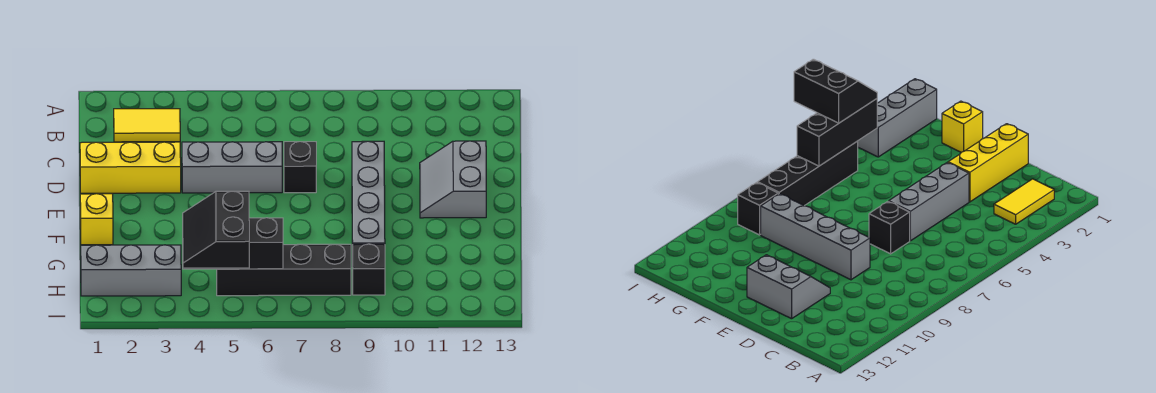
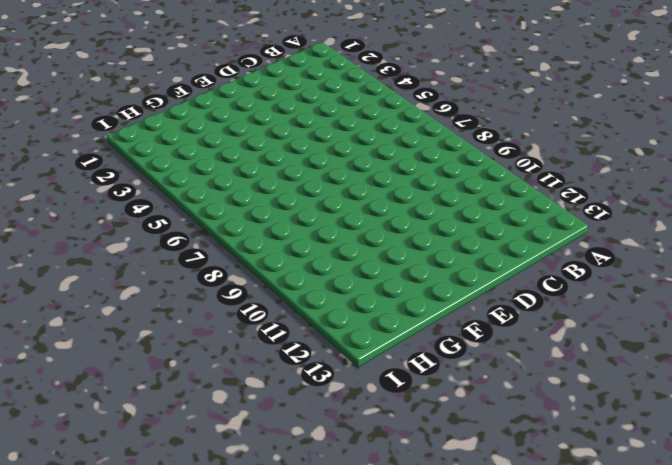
none -> yellow tile B2:B3 level 1
none -> yellow brick D1:D3 level 1
none -> grey brick D4:D6 level 1

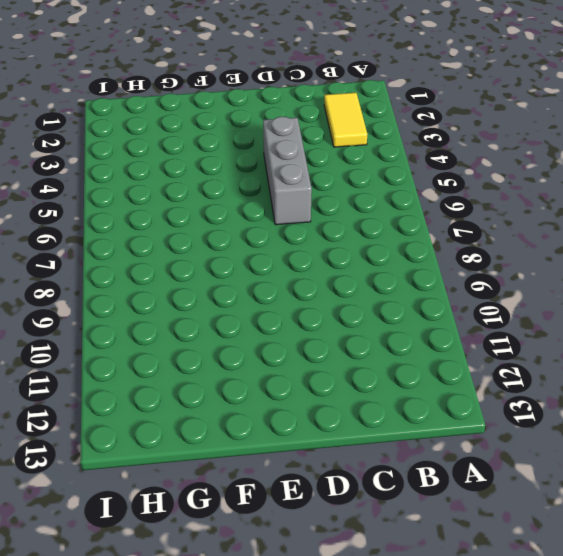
none -> yellow brick D1:D3 level 1
none -> black brick D7 level 1
none -> grey brick D9:G9 level 1

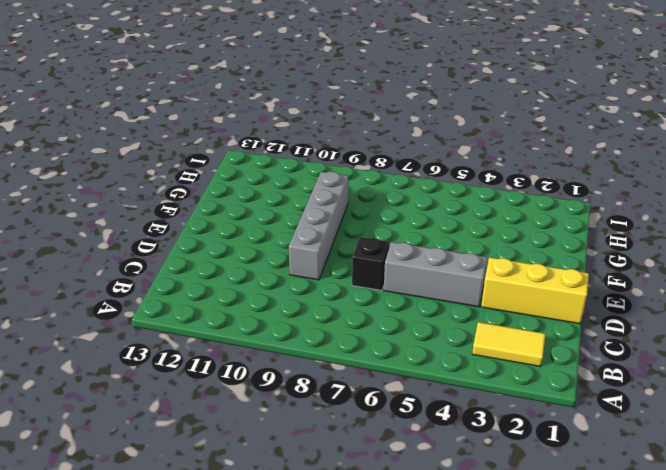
none -> grey slope D11:E12 level 1 top 12
none -> yellow brick F1 level 1
none -> grey brick H1:H3 level 1

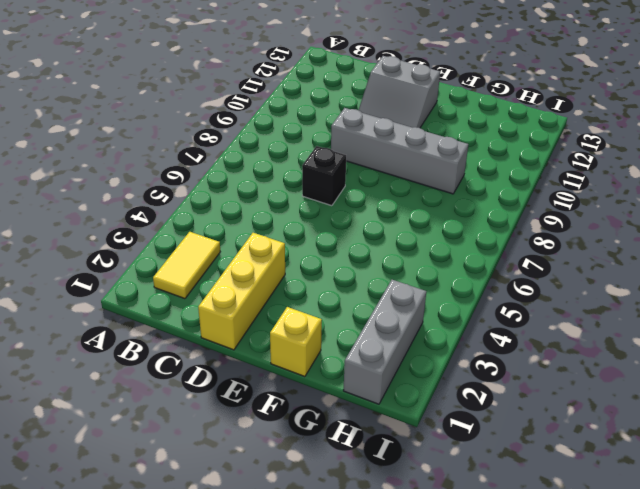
none -> grey brick D4:D6 level 1
none -> black brick H5:H8 level 1
none -> black brick H9 level 1

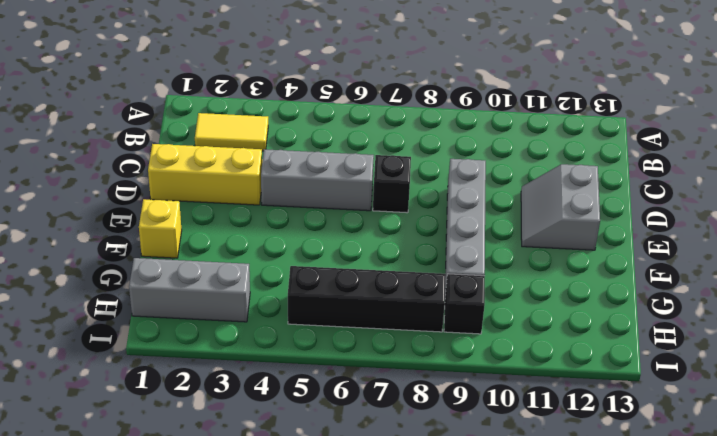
none -> black brick H4:H6 level 2
none -> black slope H4:I5 level 3 top 5

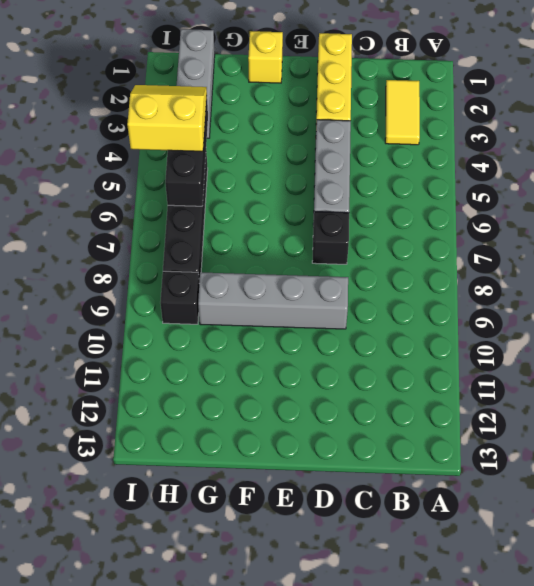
yellow slope H4:I5 level 3 top 5 -> black slope H4:I5 level 3 top 5
none -> grey slope D11:E12 level 1 top 12

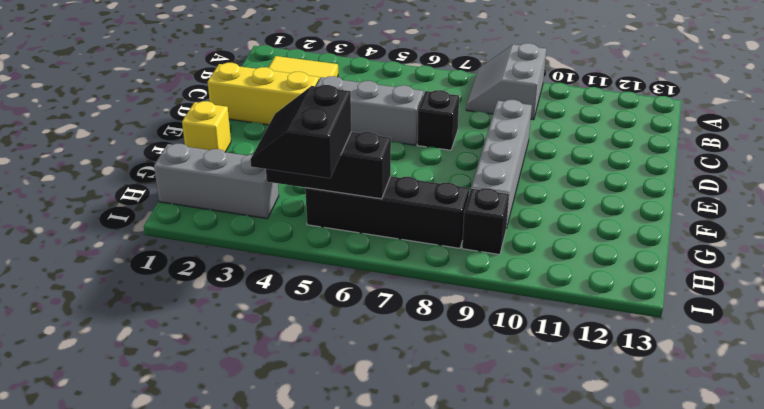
grey slope A8:B9 level 1 top 9 -> grey slope D11:E12 level 1 top 12

